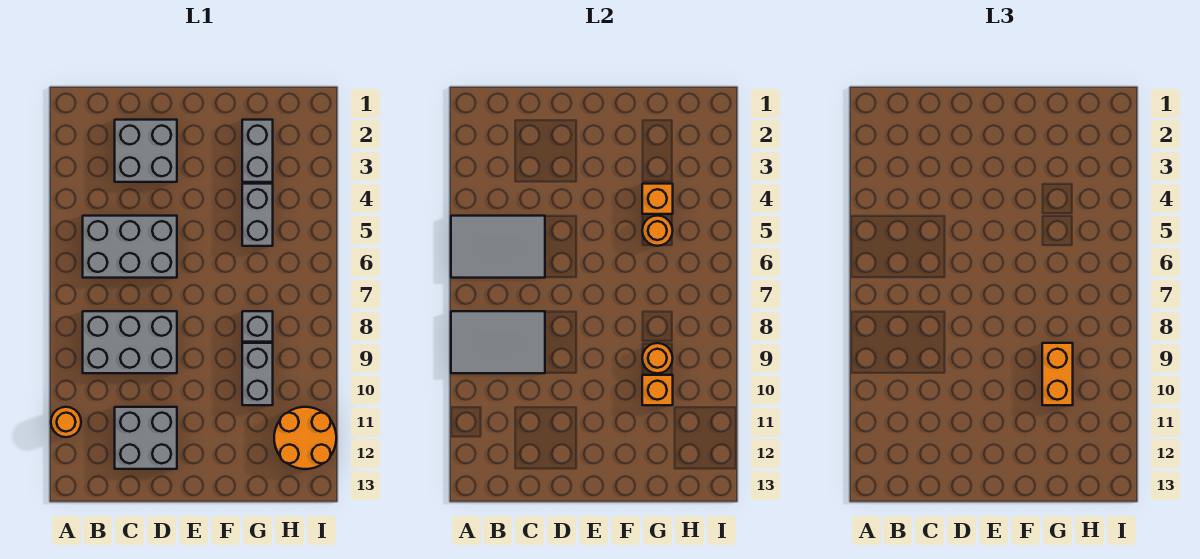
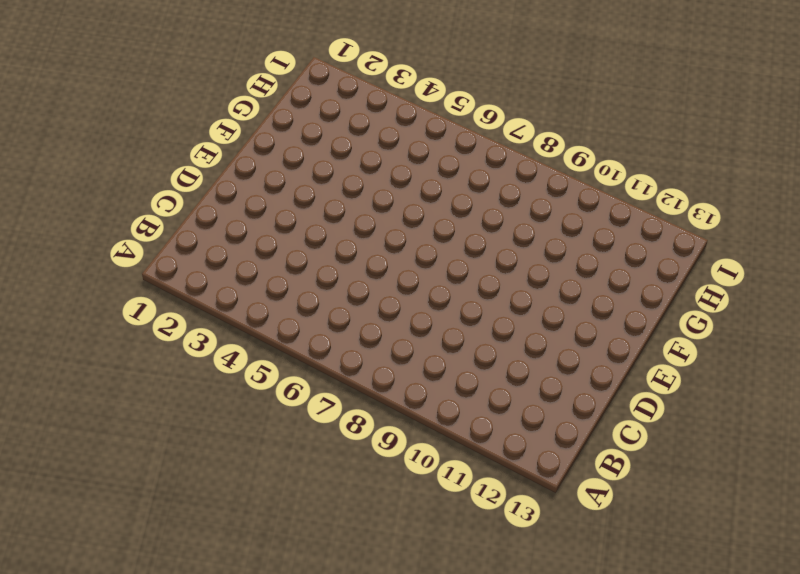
none -> orange round brick A11 level 1
none -> grey brick B5:D6 level 1
none -> grey brick B8:D9 level 1

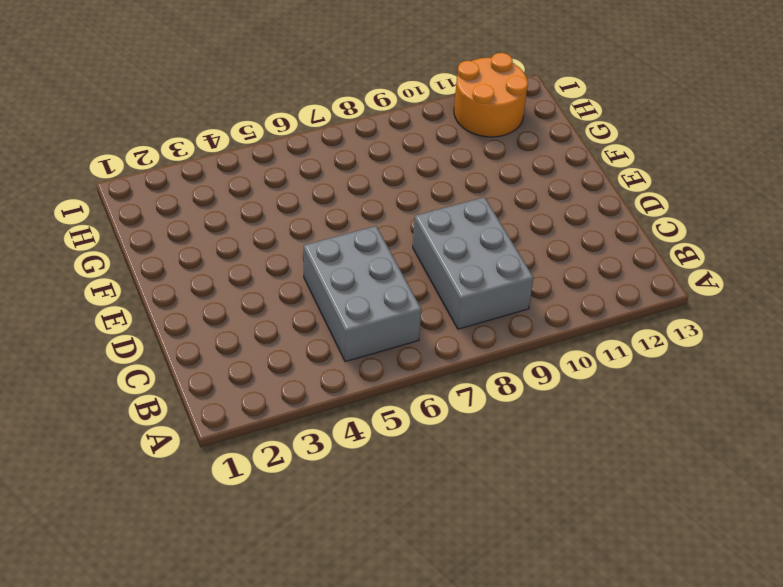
none -> orange round brick A11 level 1
none -> grey brick C2:D3 level 1
none -> grey brick C11:D12 level 1

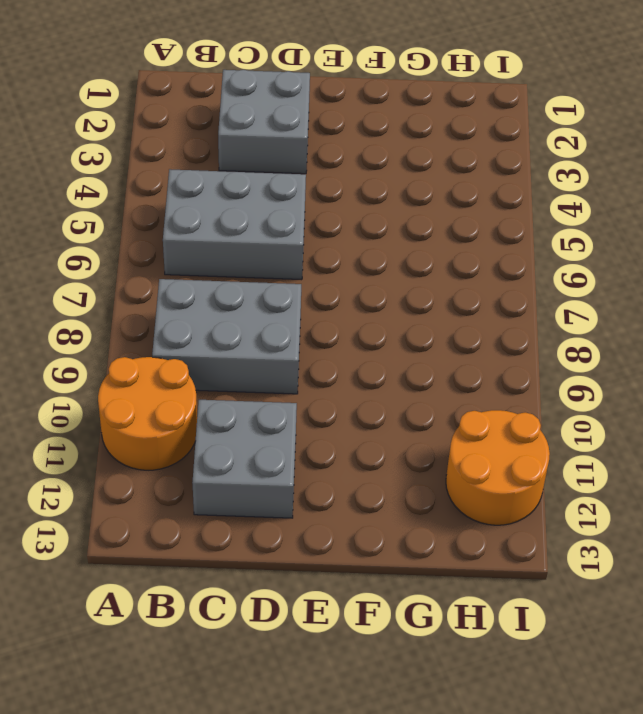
orange round brick A10:B11 level 1 -> orange round brick A11 level 1
none -> grey brick G2:G3 level 1
none -> grey brick G4:G5 level 1
none -> grey brick G8 level 1

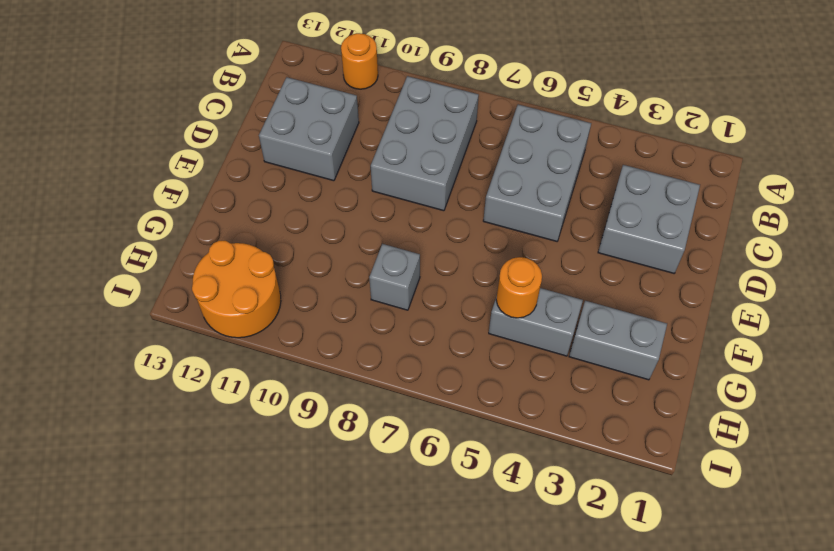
none -> grey brick G9:G10 level 1
none -> grey tile A5:C6 level 2
none -> grey tile A8:C9 level 2

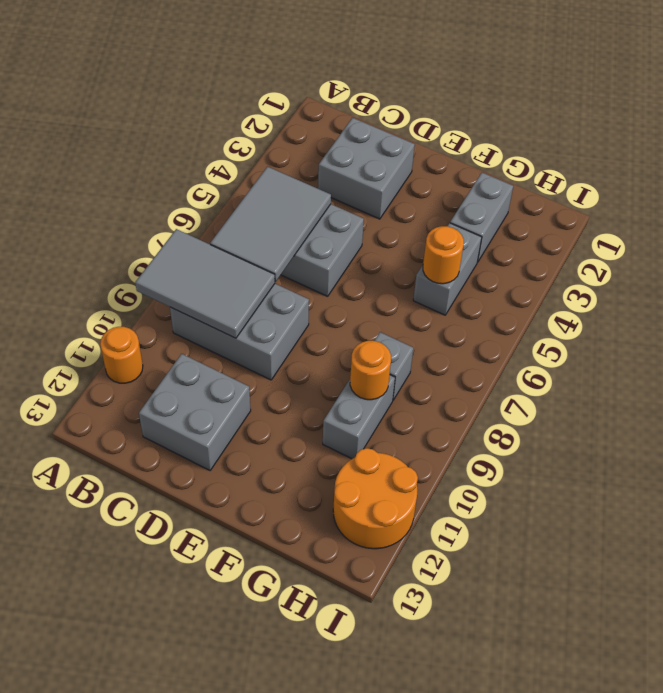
grey tile B5:C7 level 2 -> grey tile A5:C6 level 2
none -> orange brick G4 level 2
none -> orange brick G10 level 2
none -> orange brick G9:G10 level 3

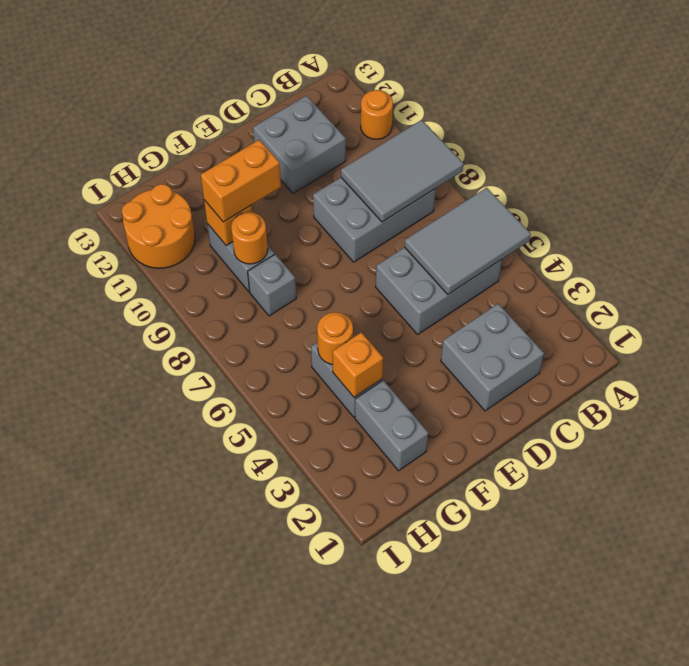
orange brick F10:G10 level 3 -> orange brick G9:G10 level 3

